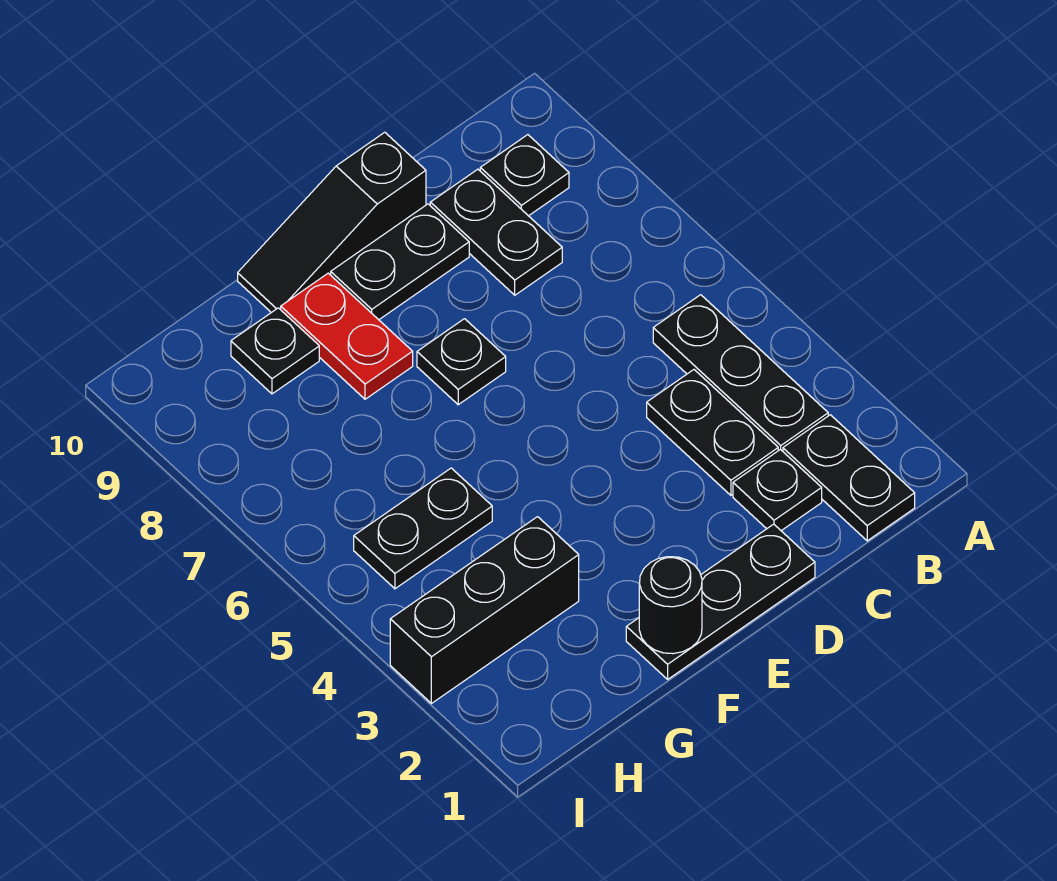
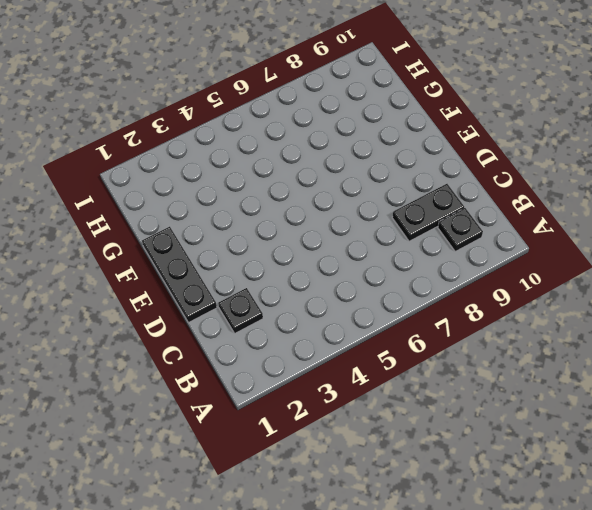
none -> black plate B1:B2 level 1
none -> black plate B3:B5 level 1
none -> black plate C3:C4 level 1

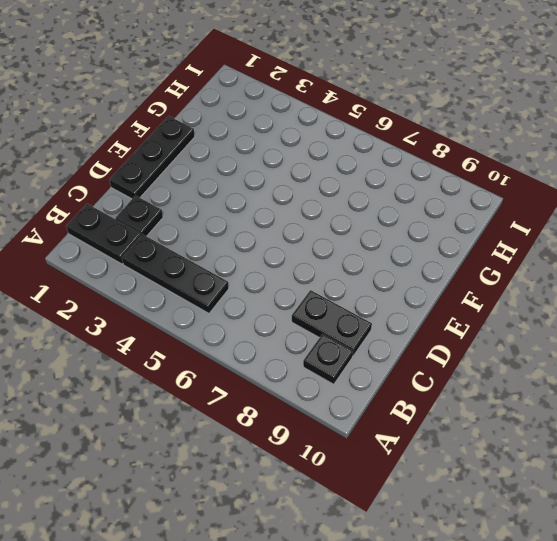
none -> black plate C3:C4 level 1
none -> black plate D9:E9 level 1
none -> black slope D10:F10 level 1 top D

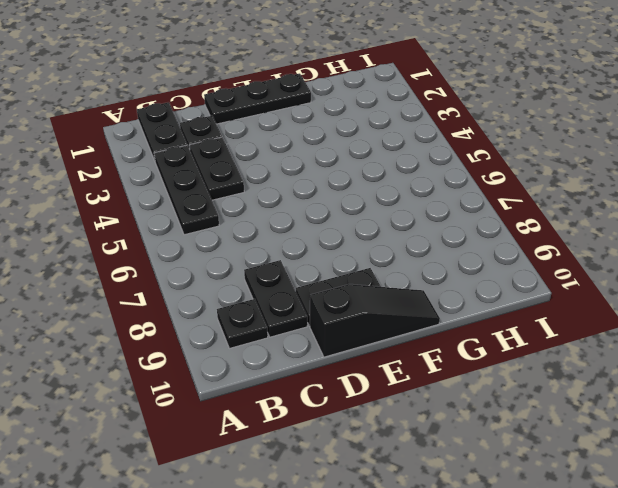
none -> black plate E7 level 1
none -> red plate F8:F9 level 1
none -> black brick G3:I3 level 1

